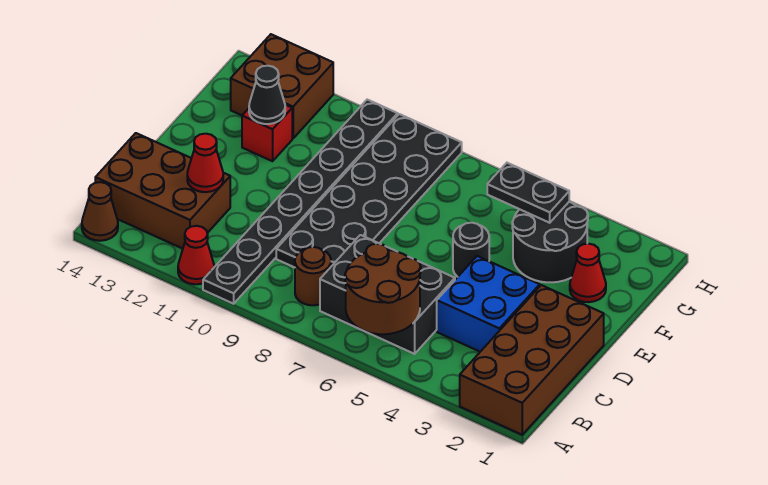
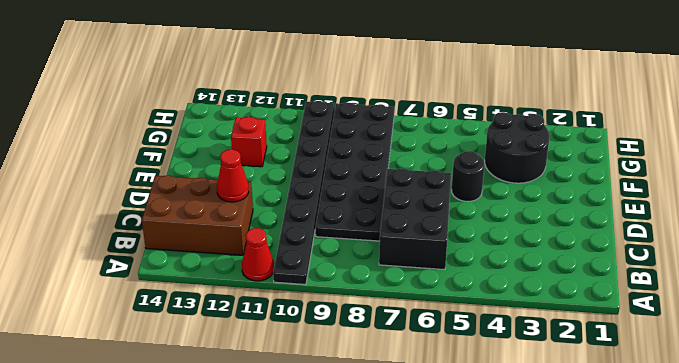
black brick B6:D7 level 1 -> black brick B5:C7 level 1
none -> brown brick A1:D2 level 1
none -> brown cone A14 level 1
none -> brown round brick B8 level 1

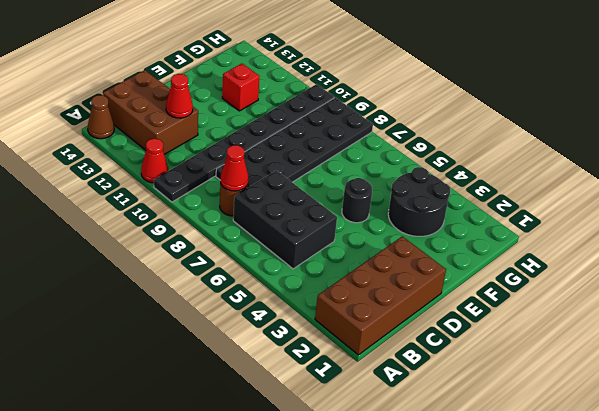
red cone B8 level 2 -> red cone F2 level 1
none -> blue brick C3:D4 level 1
none -> brown brick G12:H13 level 1
none -> brown round brick A5:B6 level 2

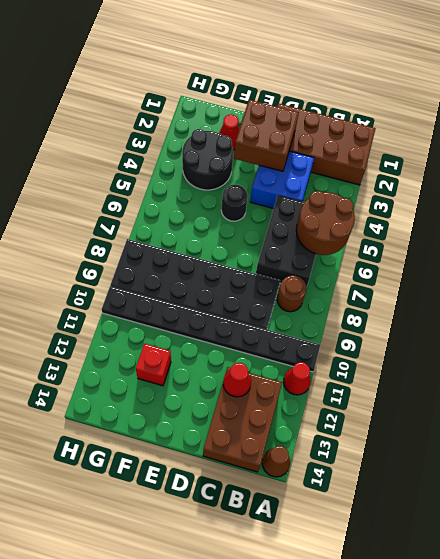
brown brick D2:E3 level 2 -> brown brick G12:H13 level 1
none -> black cone F12 level 2
none -> black plate G4:G5 level 2

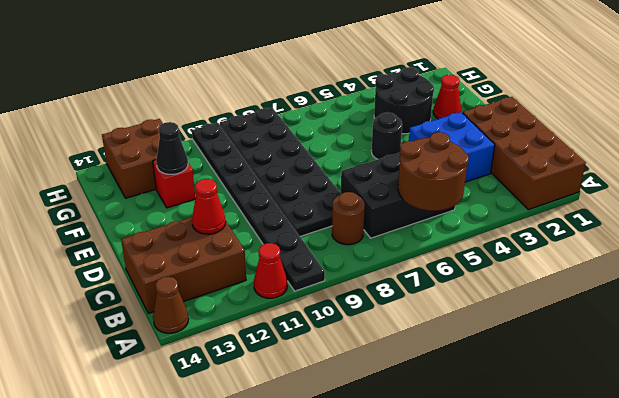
none -> black plate G4:G5 level 2

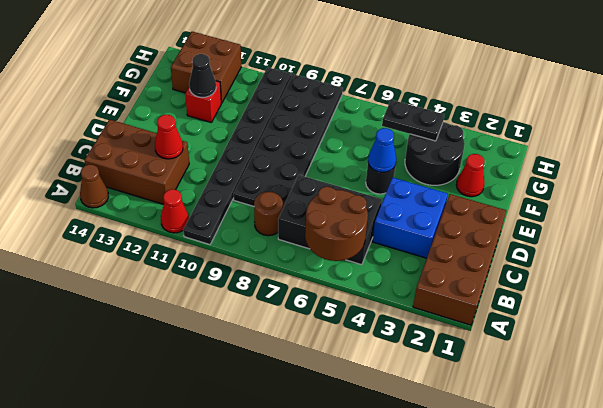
blue cone E5 level 2 -> none

